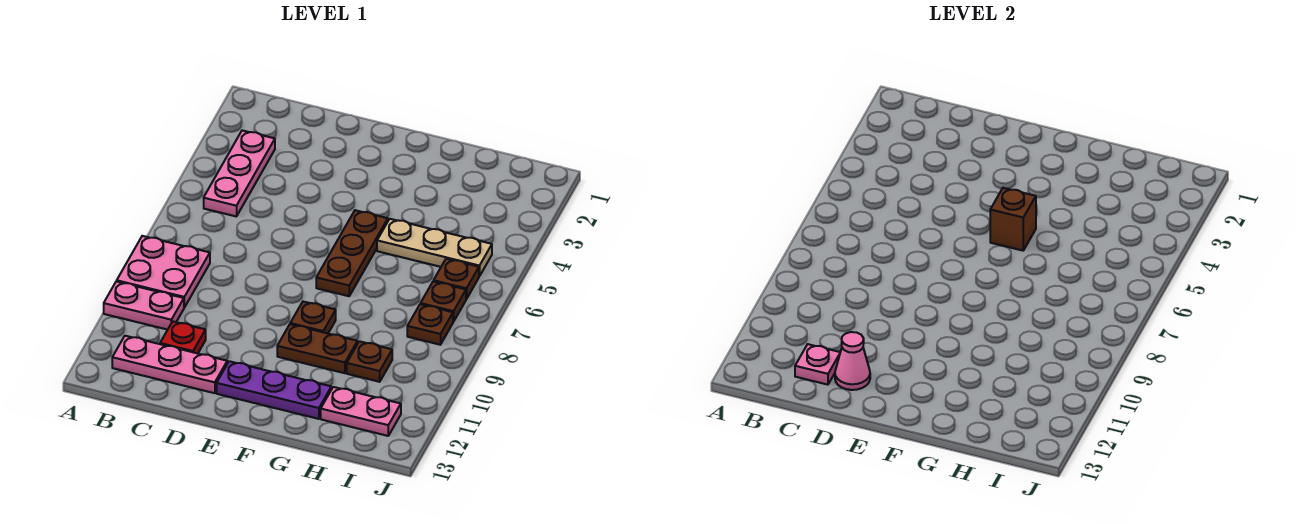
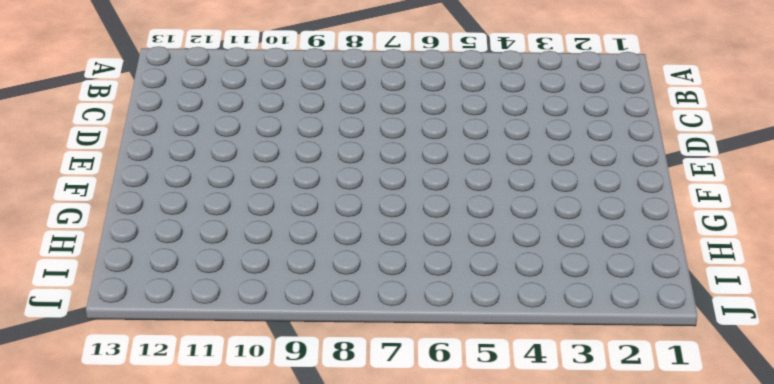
none -> pink plate A8:B9 level 1
none -> pink plate A10:B10 level 1
none -> pink plate B3:B5 level 1

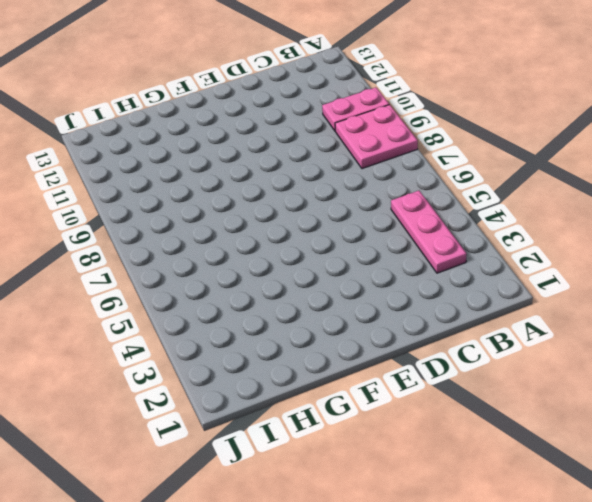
none -> pink plate B12:D12 level 1
none -> red plate C11 level 1
none -> purple plate E12:G12 level 1

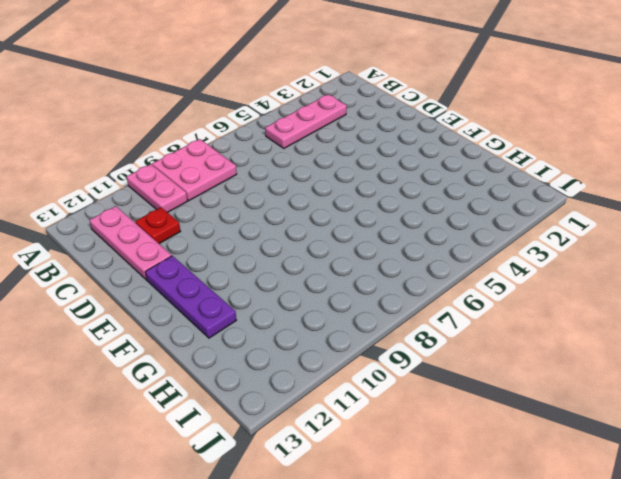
none -> brown plate F5:F7 level 1
none -> brown plate F9 level 1
none -> brown plate F10:G10 level 1

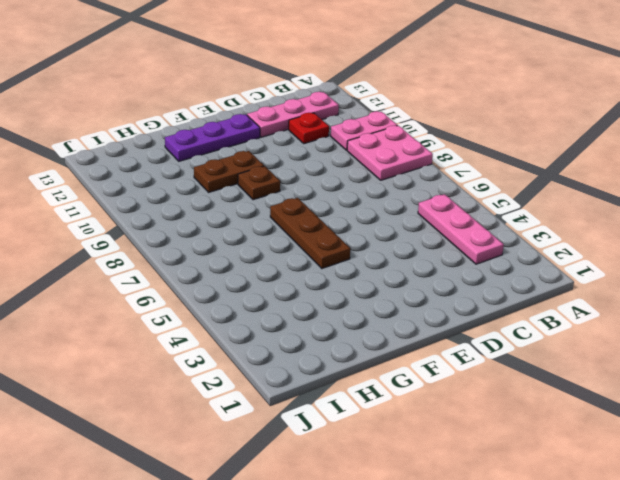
none -> tan plate G5:I5 level 1
none -> brown plate H10 level 1
none -> pink plate H12:I12 level 1

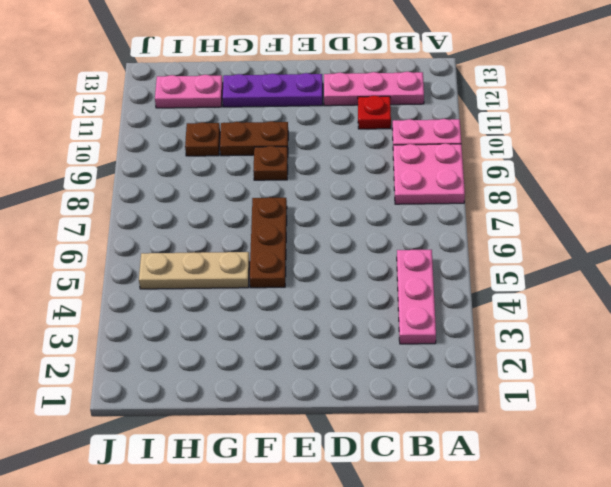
none -> brown plate I6 level 1
none -> brown plate I7 level 1
none -> brown plate I8 level 1

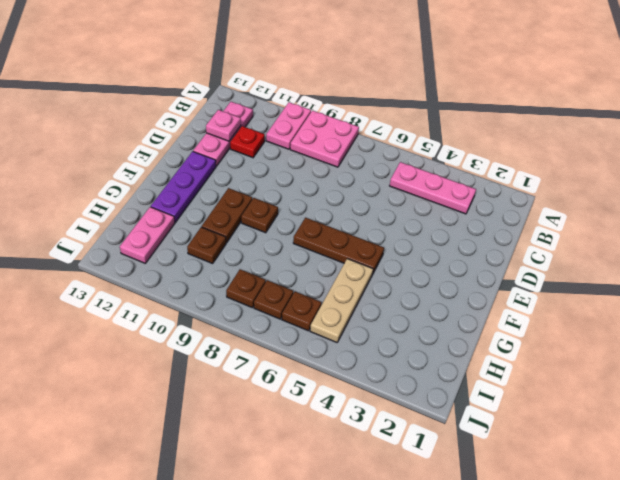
none -> pink cone D12 level 2
none -> brown brick F5 level 2

